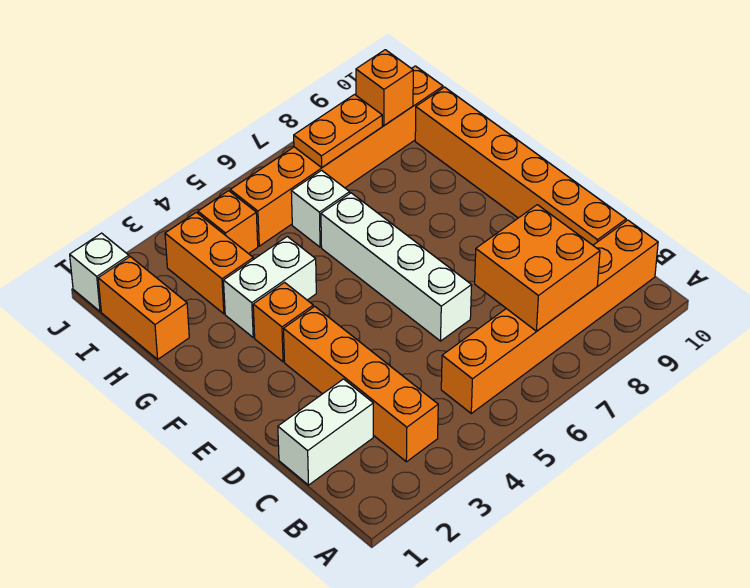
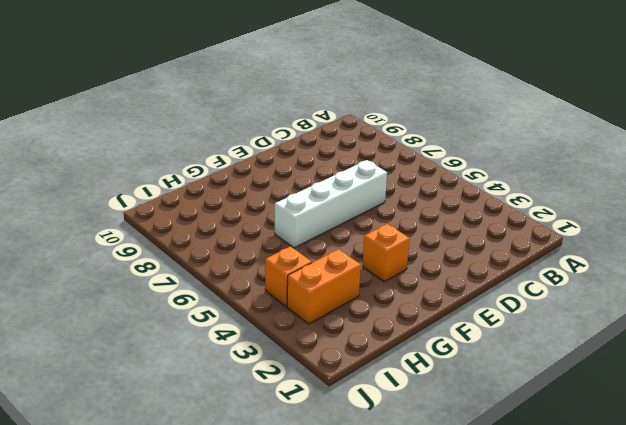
none -> orange brick B3:E3 level 1
none -> orange brick B5:B10 level 1
none -> white brick C1:C2 level 1

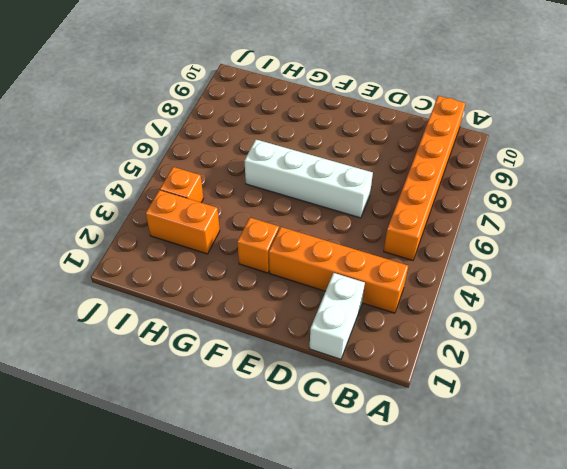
none -> orange brick C10:H10 level 1
none -> white brick G3:G4 level 1
none -> orange brick H1:I1 level 1

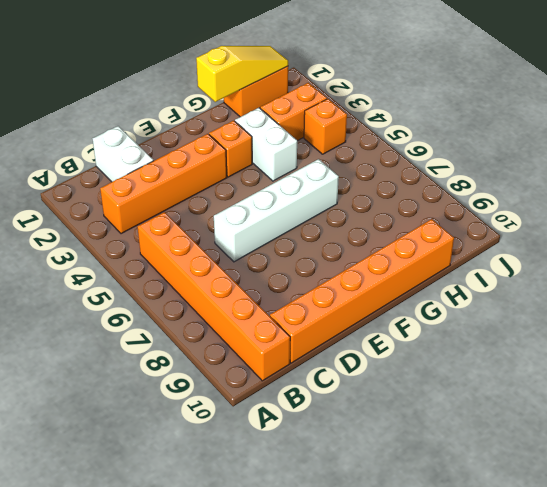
yellow slope G1:I1 level 2 top G -> none
none -> white brick H6 level 1
none -> orange brick I5:I10 level 1
none -> white brick J1 level 1

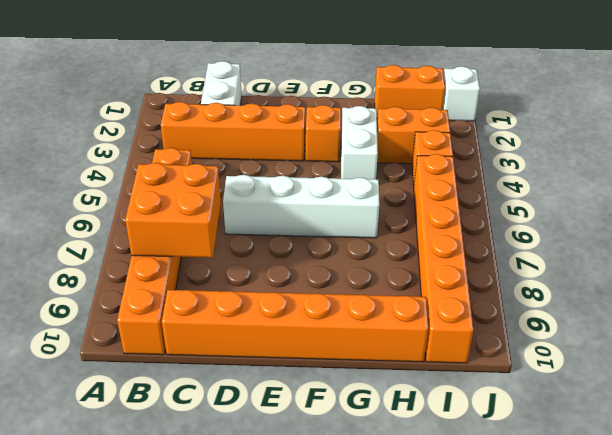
none -> white brick H6 level 1
none -> orange plate I7:I8 level 2
none -> orange brick I9 level 2

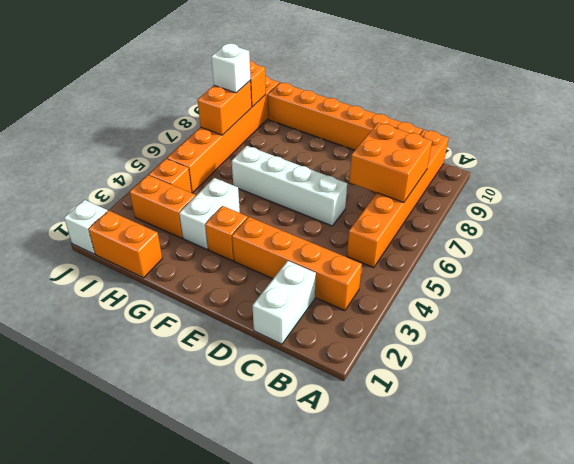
orange brick I7:I8 level 2 -> orange plate I7:I8 level 2
white brick I8 level 3 -> white brick H6 level 1

